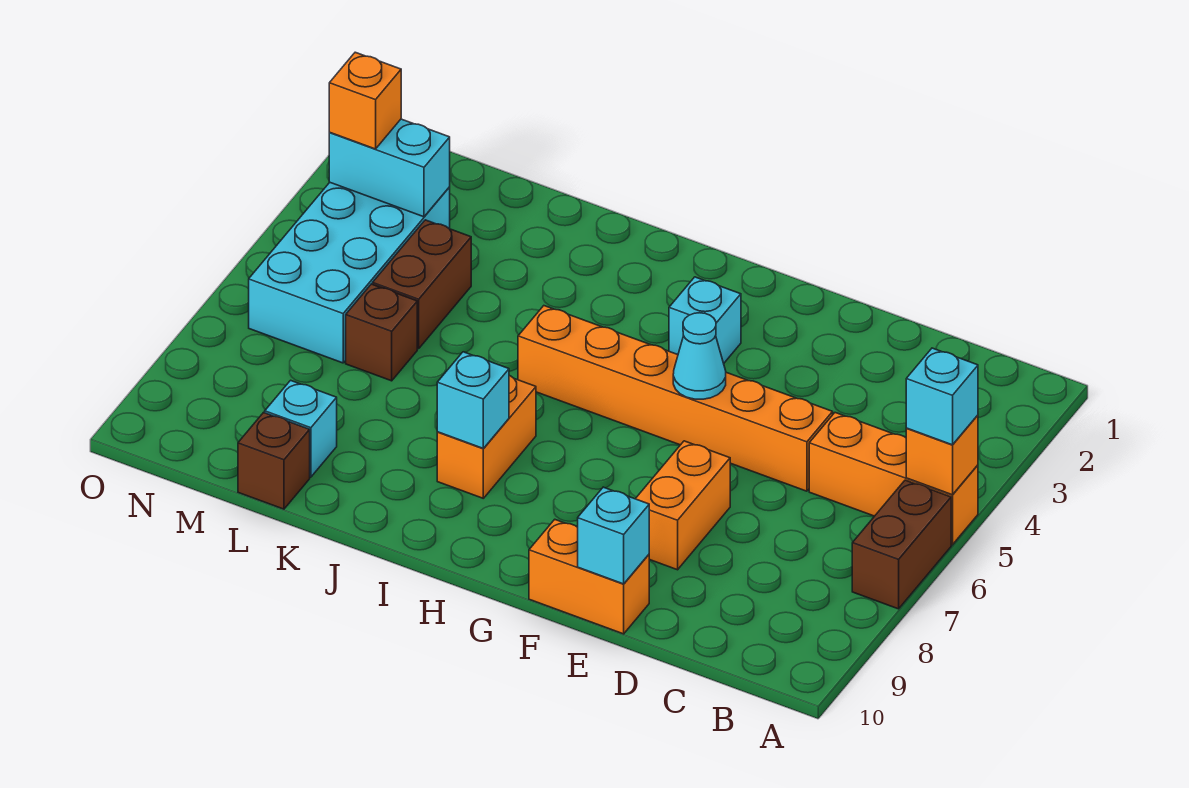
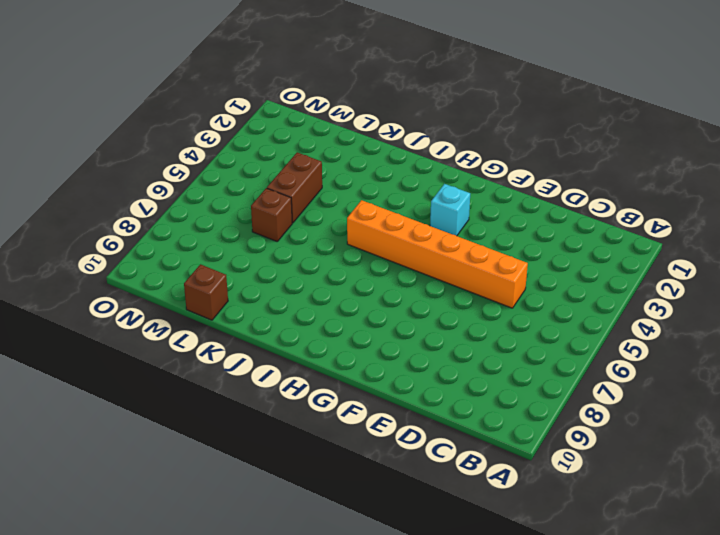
none -> orange brick A5:C5 level 1
none -> brown brick A6:A7 level 1
none -> orange brick E7:E8 level 1

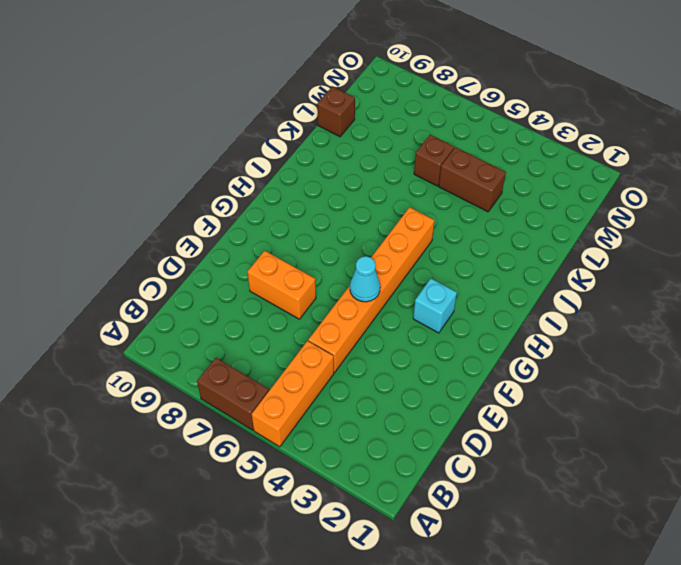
none -> orange brick E10:F10 level 1
none -> orange brick I7:I8 level 1
none -> cyan brick L9 level 1

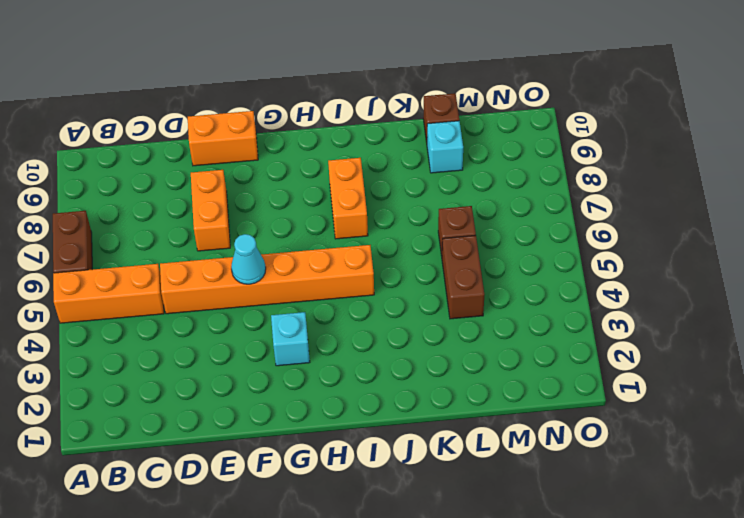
none -> cyan brick M3:N6 level 1
none -> orange brick A5 level 2
none -> cyan brick E10 level 2

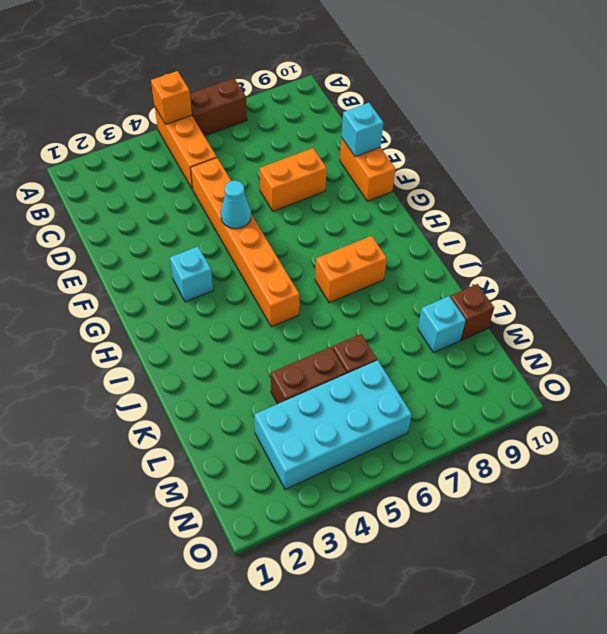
none -> cyan brick I8 level 2
none -> cyan brick M3:N3 level 2
none -> cyan brick A5 level 3

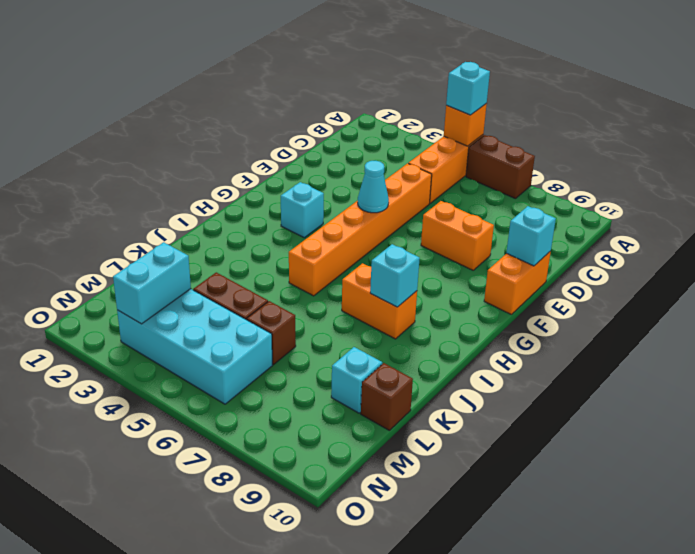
none -> orange brick N3 level 3

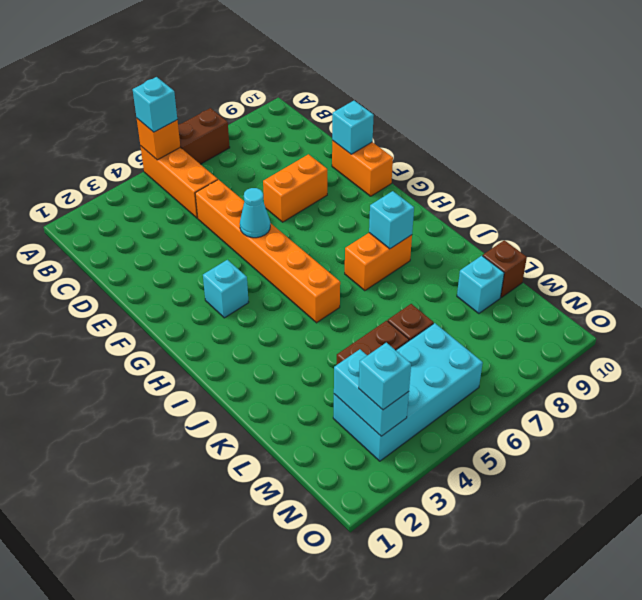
cyan brick N3 level 3 -> orange brick N3 level 3

